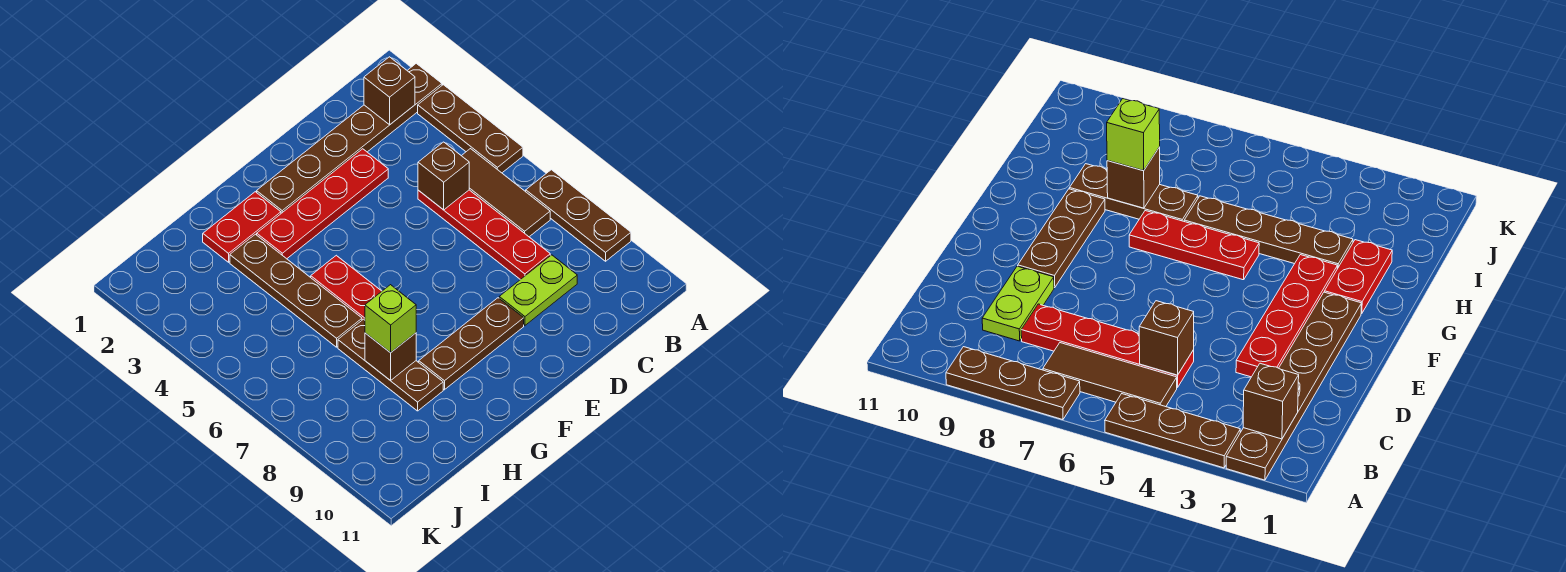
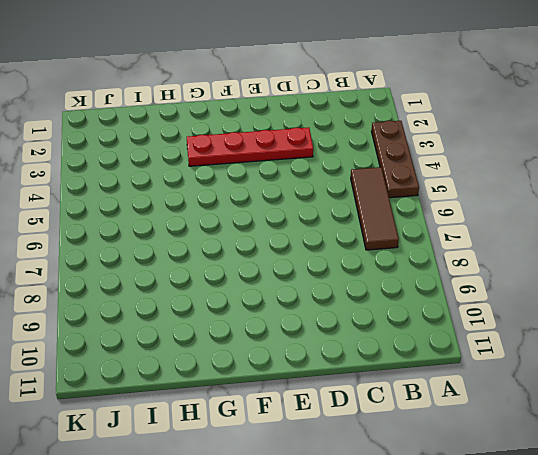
none -> brown plate A2:F2 level 1
none -> brown plate A7:A9 level 1
none -> red plate C5:C8 level 1

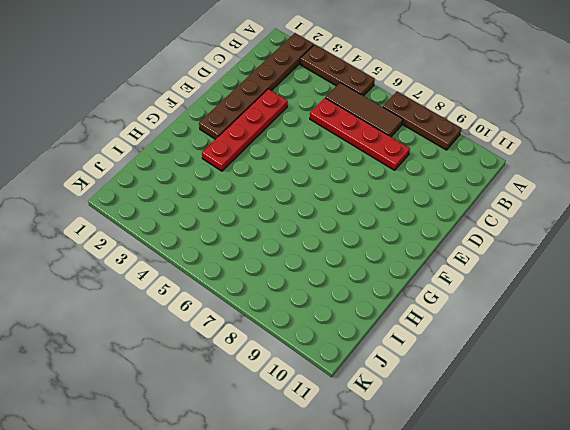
none -> lime plate C9:D9 level 1
none -> brown plate E9:G9 level 1
none -> red plate G2:H2 level 1

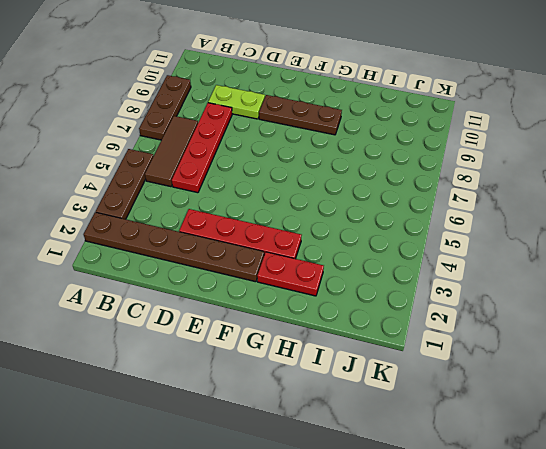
none -> red plate G5:G7 level 1
none -> brown plate H3:H6 level 1
none -> brown plate H7:H9 level 1

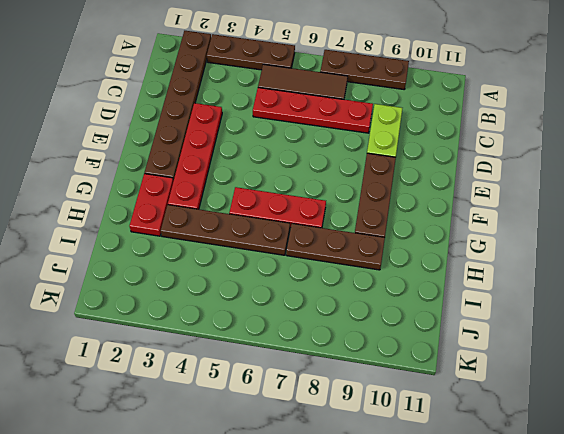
none -> brown brick B2 level 2
none -> brown brick C5 level 2
none -> brown brick H8 level 2

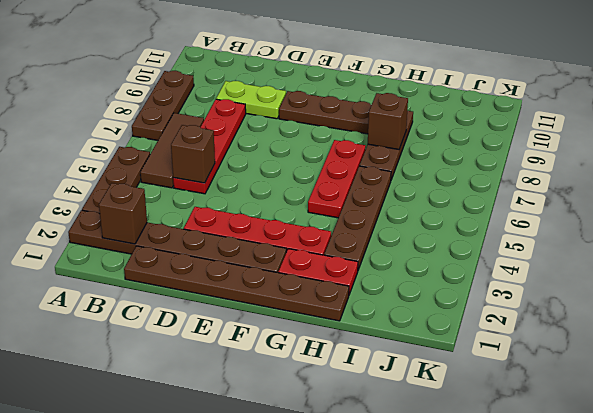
brown plate C1:H1 level 1 -> none
none -> lime brick H8 level 3

